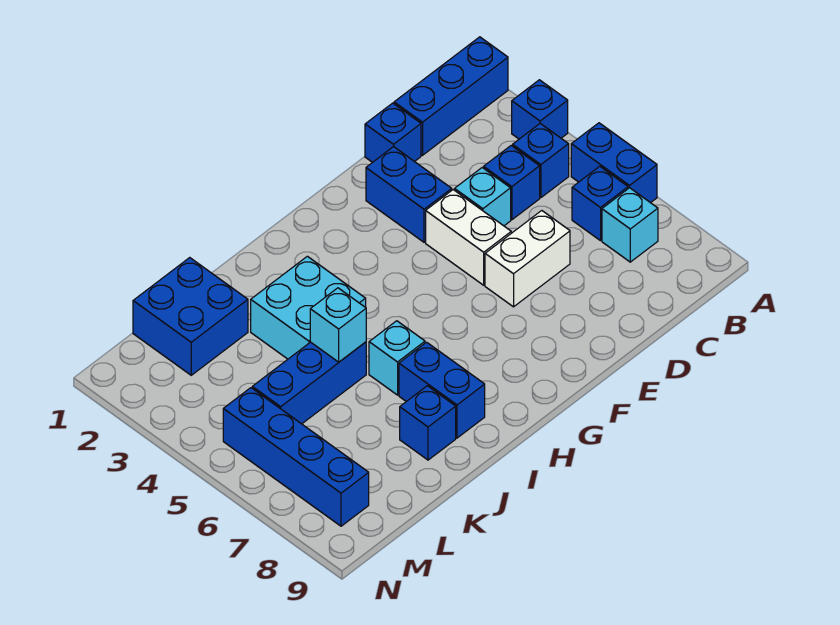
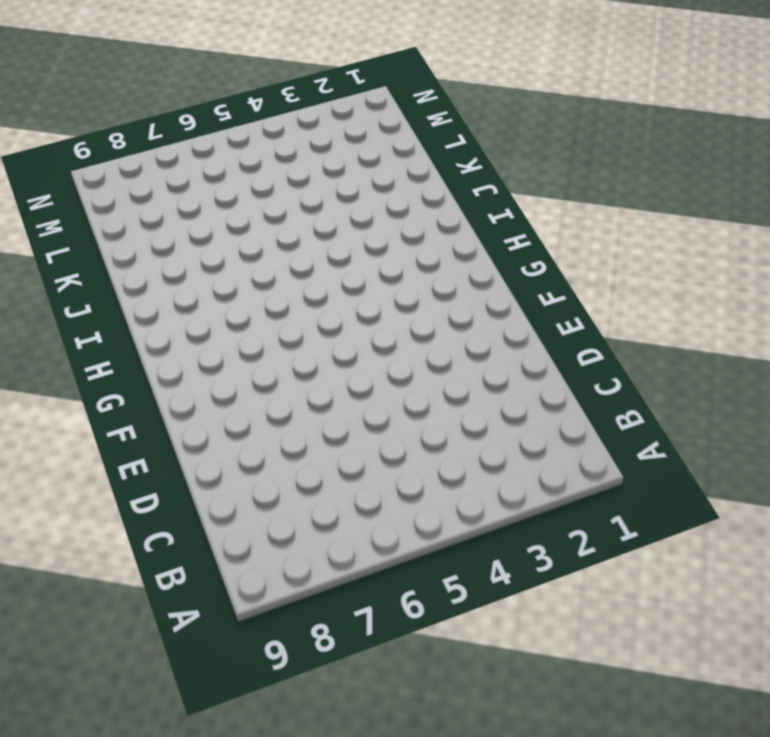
none -> blue brick A1:C1 level 1
none -> blue brick A3 level 1
none -> blue brick A5:A6 level 1

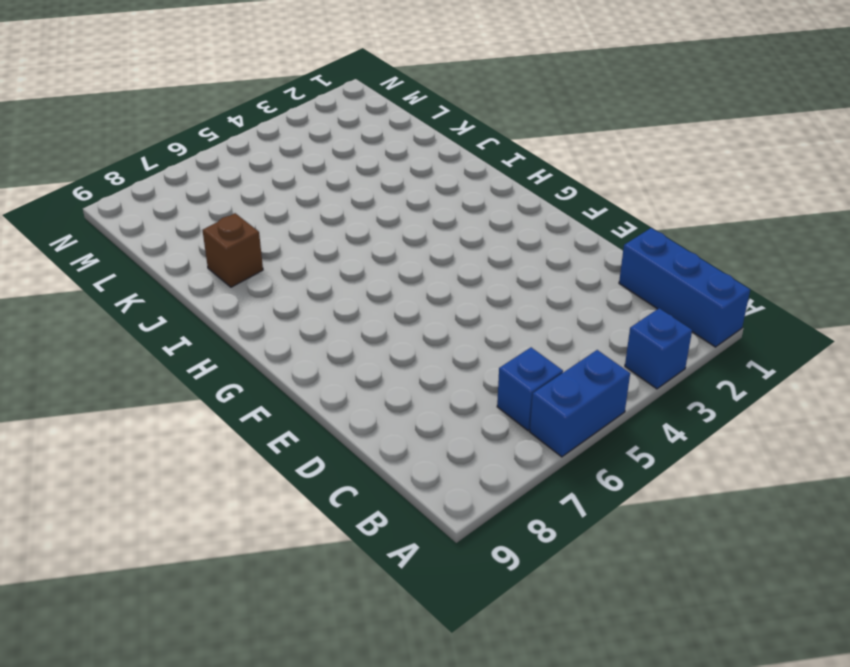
brown brick J8 level 1 -> blue brick J8 level 1
none -> blue brick B4 level 1
none -> cyan brick B7 level 1
none -> blue brick C4 level 1

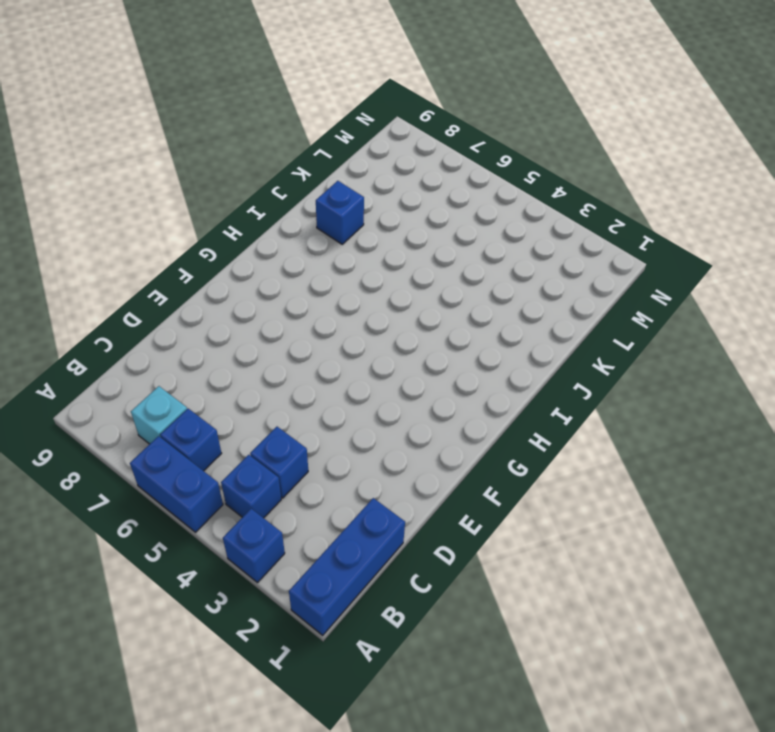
none -> blue brick D1 level 1
none -> cyan brick D4 level 1
none -> white brick D6:E6 level 1

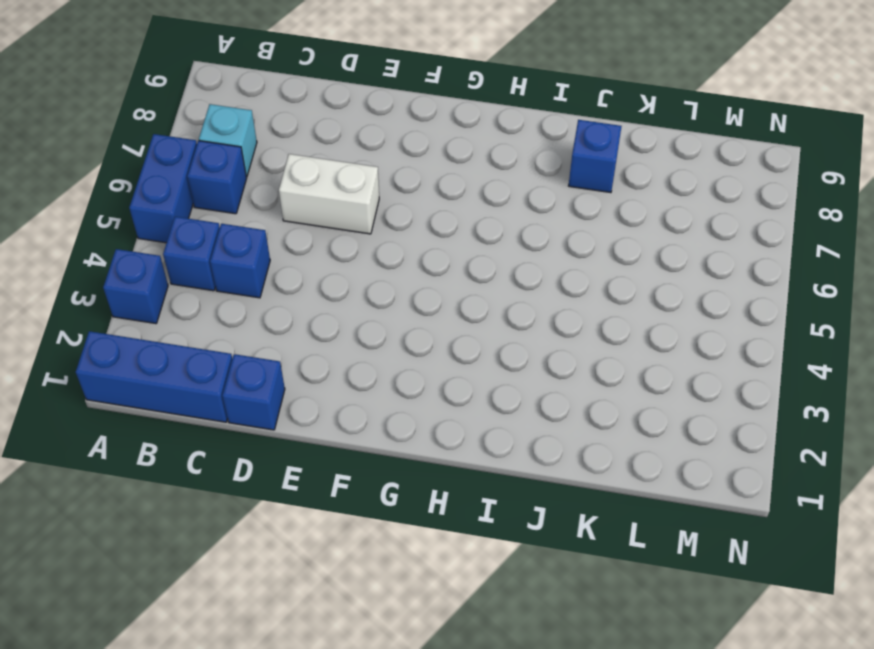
none -> cyan brick D4 level 1
none -> blue brick E2:E3 level 1
none -> white brick E4:E5 level 1

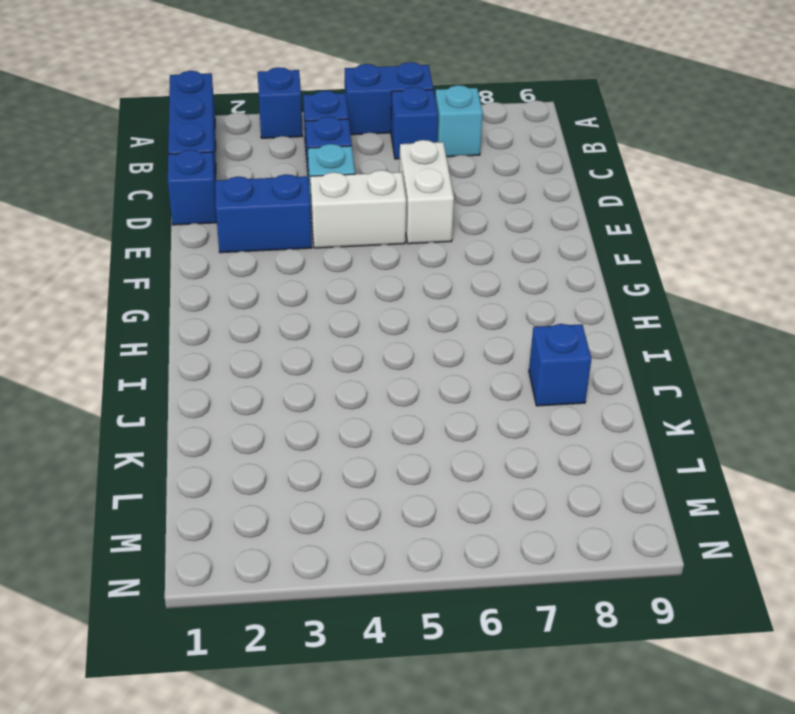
none -> cyan brick I3:J4 level 1
none -> cyan brick I6 level 1
none -> blue brick I7:I8 level 1

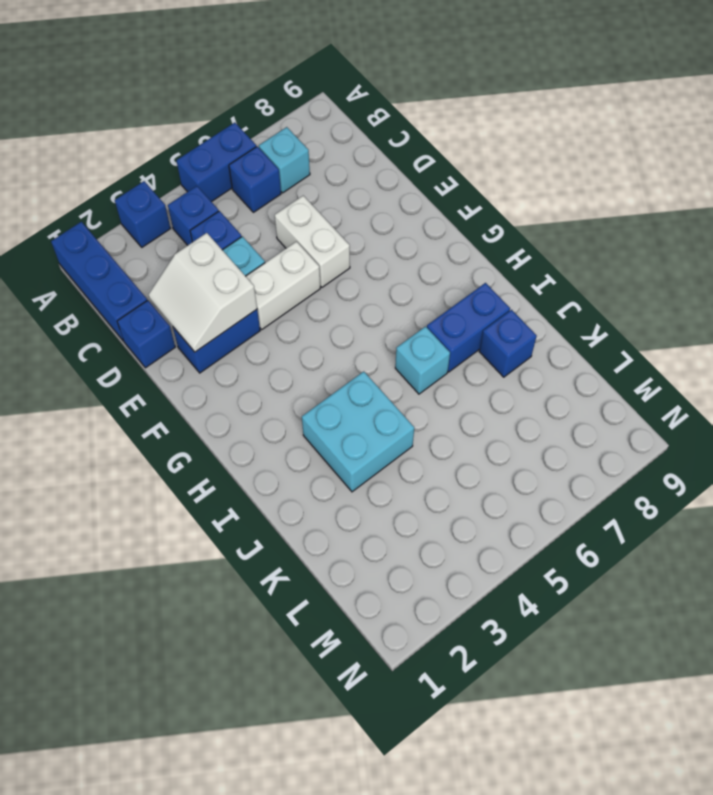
white slope D2:E3 level 2 top 3 -> none
none -> blue brick J5:L5 level 1
none -> blue brick K1:L2 level 1
none -> blue brick M5:M8 level 1

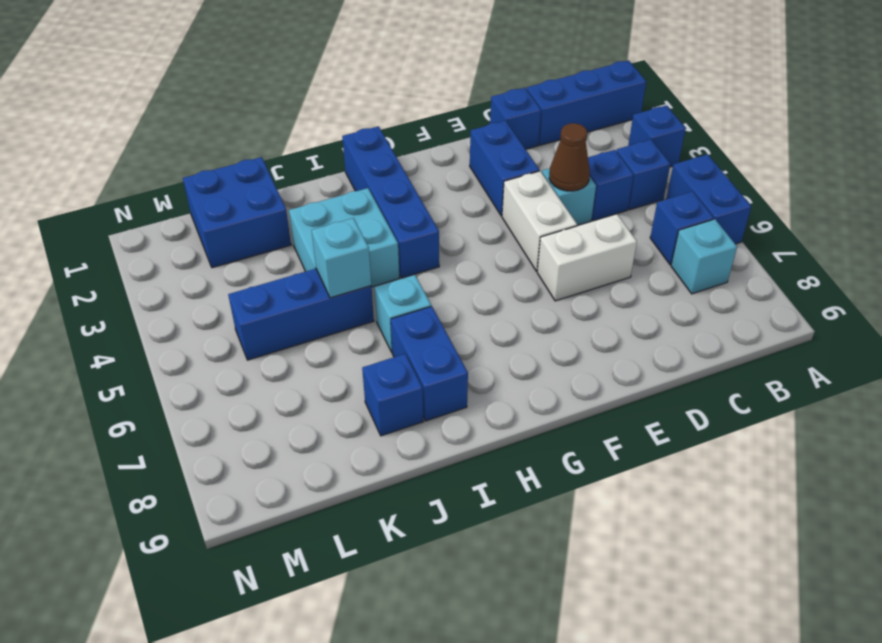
brown cone D4 level 2 -> none
blue brick H1:H4 level 1 -> blue brick M5:M8 level 1

